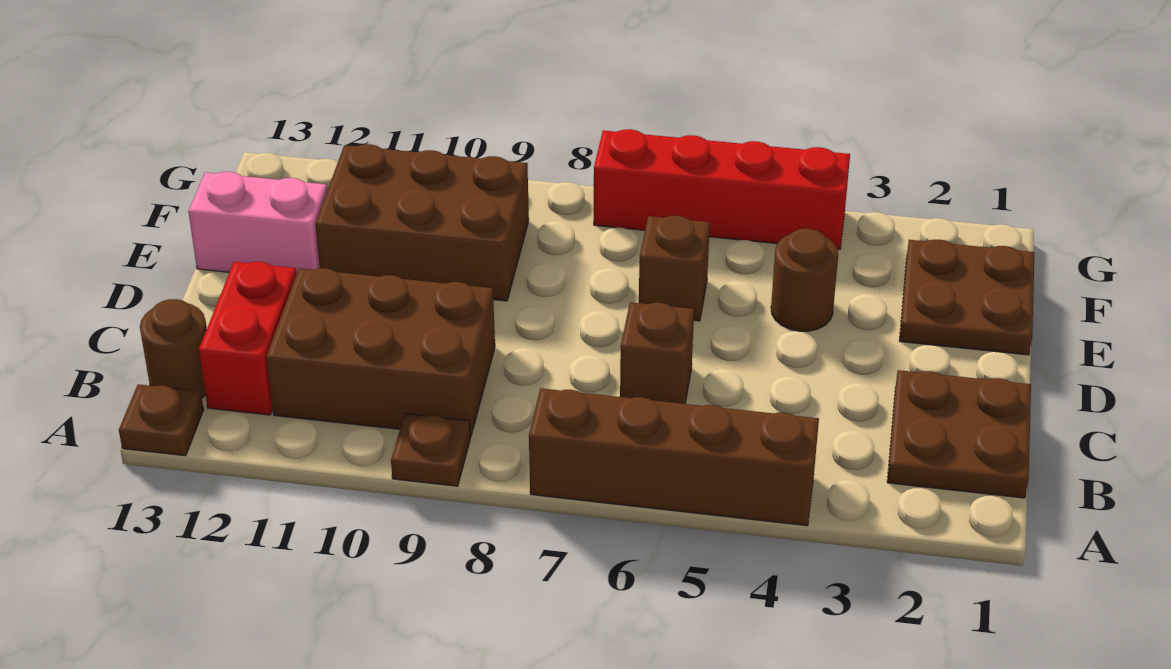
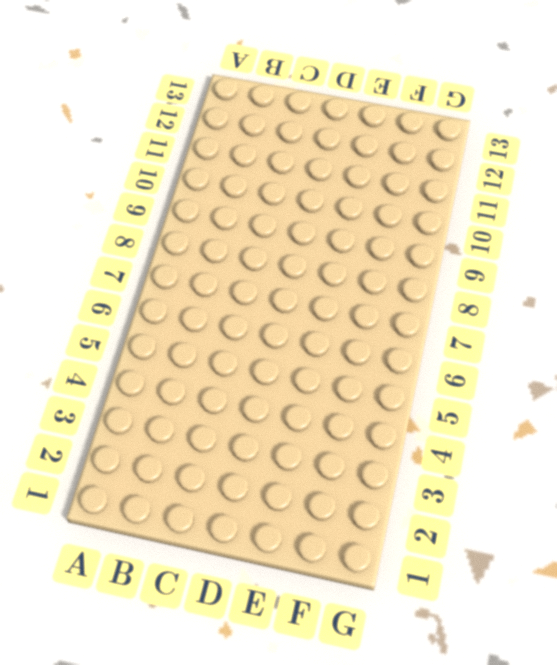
none -> brown brick A4:A7 level 1
none -> brown plate A9 level 1
none -> brown plate A13 level 1

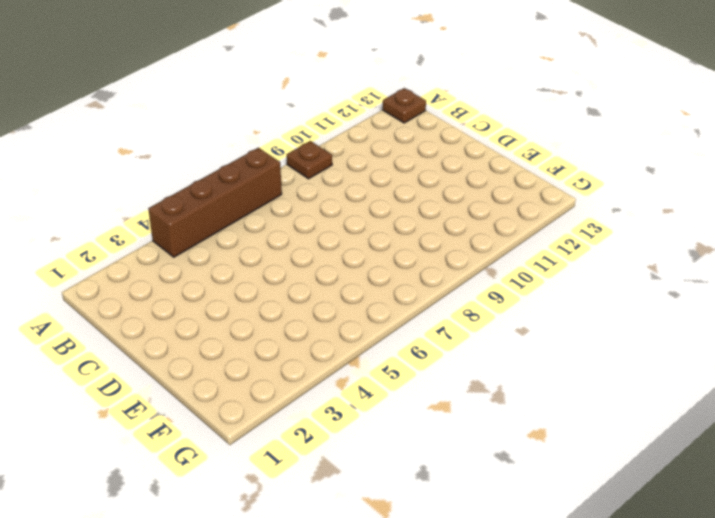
none -> brown plate B1:C2 level 1
none -> brown brick B9:C11 level 1
none -> red brick B12:C12 level 1

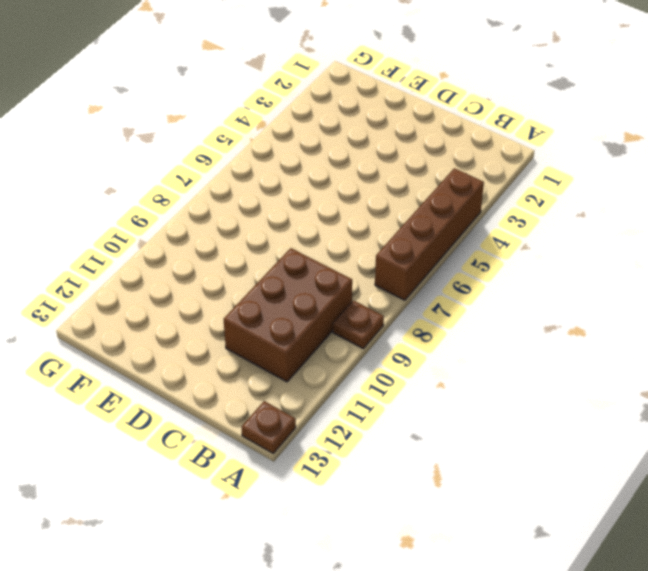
none -> brown plate B1:C2 level 1
none -> red brick B12:C12 level 1
none -> brown round brick B13 level 1

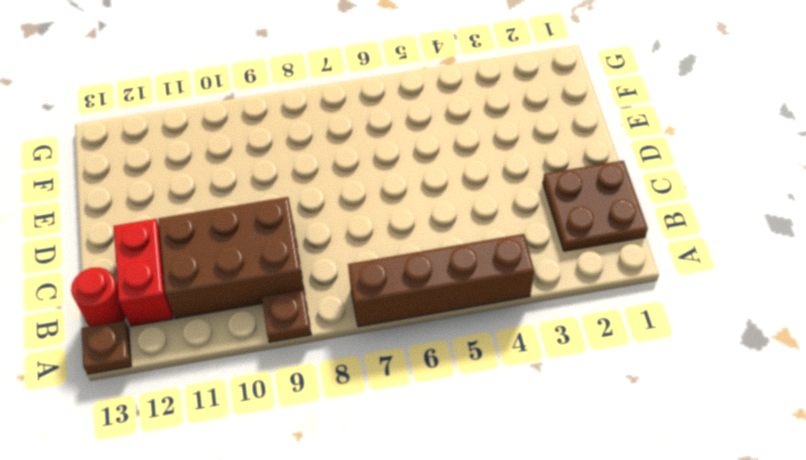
red round brick B13 level 1 -> brown round brick B13 level 1
none -> brown brick C6 level 1
none -> brown plate E1:F2 level 1
none -> brown round brick E4 level 1

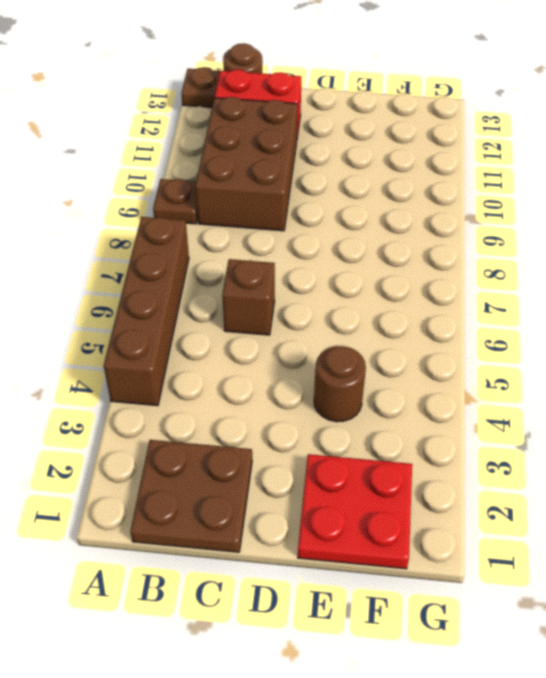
red plate E1:F2 level 1 -> brown plate E1:F2 level 1
none -> brown brick E6 level 1
none -> brown brick E9:F11 level 1
none -> pink brick E12:E13 level 1

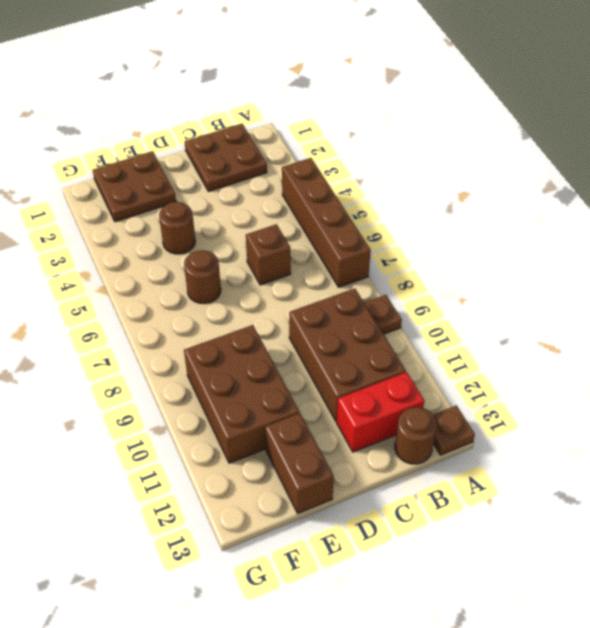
brown round brick E6 level 1 -> brown brick E6 level 1
brown brick E12:E13 level 1 -> pink brick E12:E13 level 1
none -> red brick G4:G7 level 1

